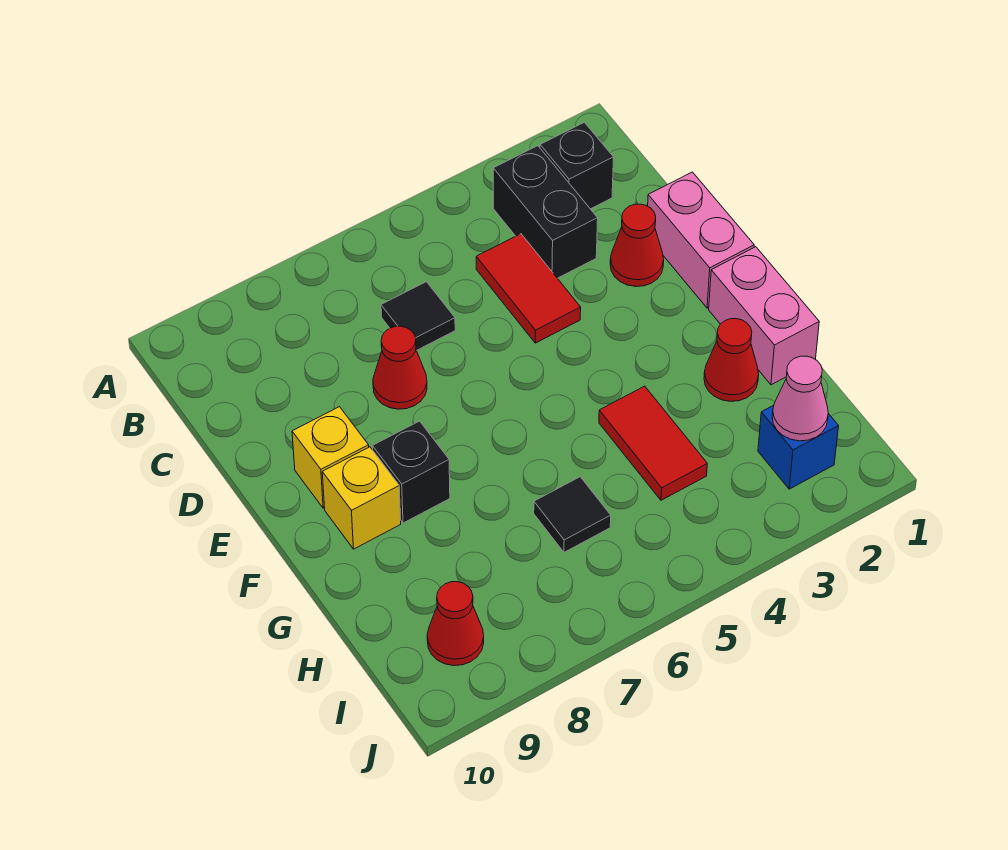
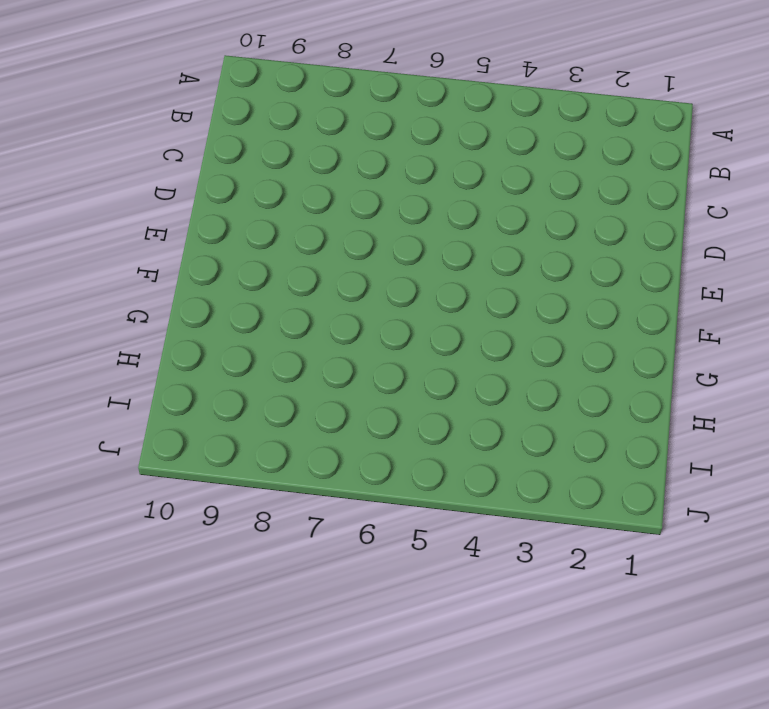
none -> black brick B2 level 1
none -> black brick B3:C3 level 1
none -> red tile C4:D4 level 1

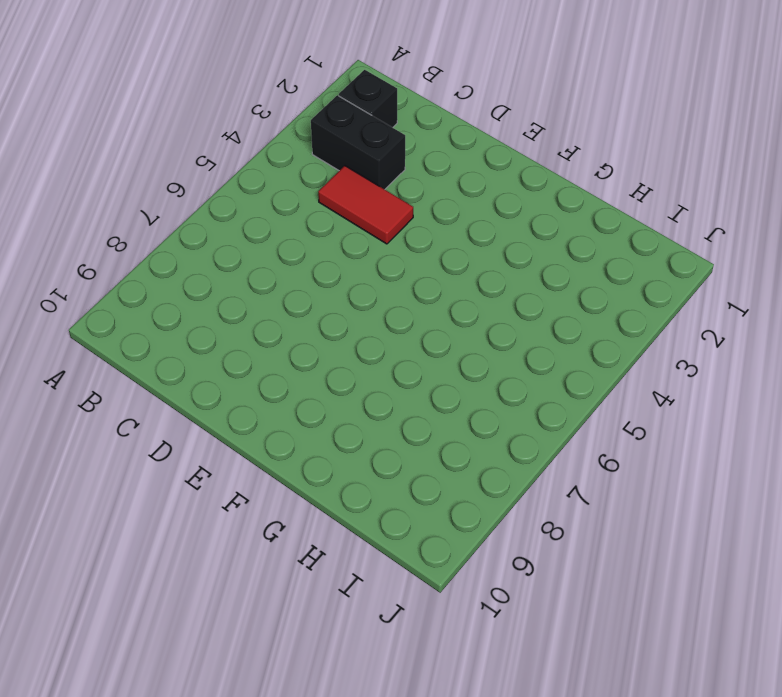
none -> black tile C6 level 1
none -> pink brick D1:E1 level 1
none -> red cone D2 level 1

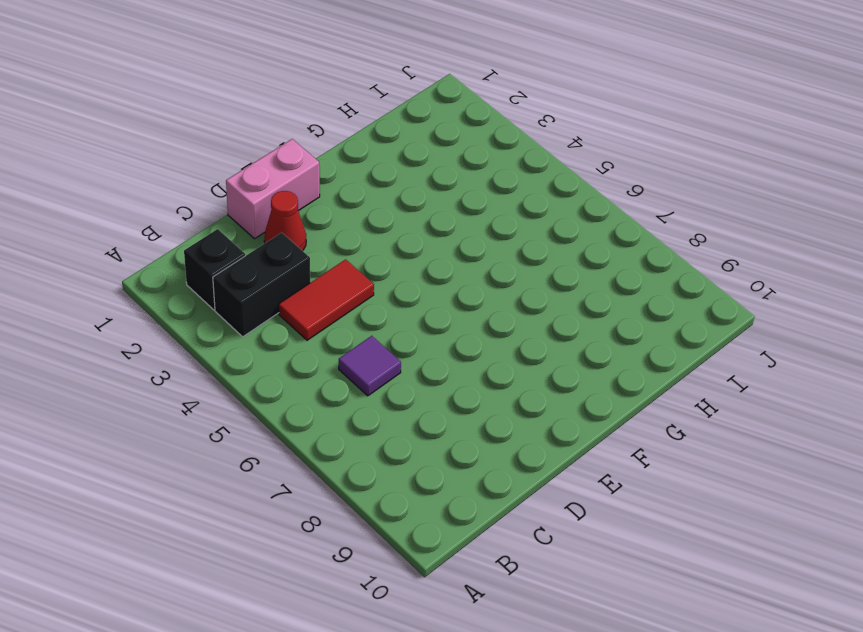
purple tile C6 level 1 -> black tile C6 level 1
none -> red cone D7 level 1
none -> yellow brick E9 level 1
none -> pink brick F1:G1 level 1

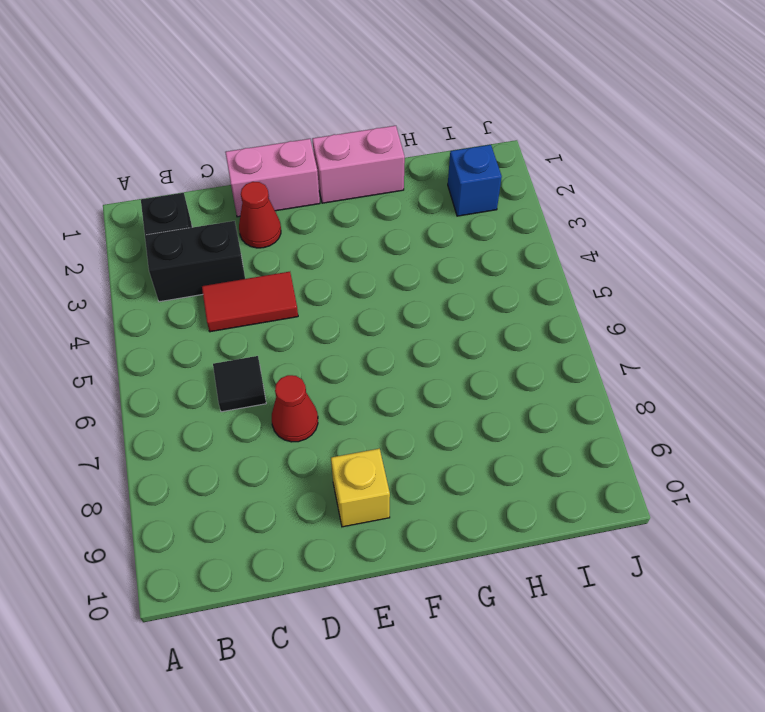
none -> black brick F8 level 1
none -> yellow brick F9 level 1
none -> red cone G2 level 1

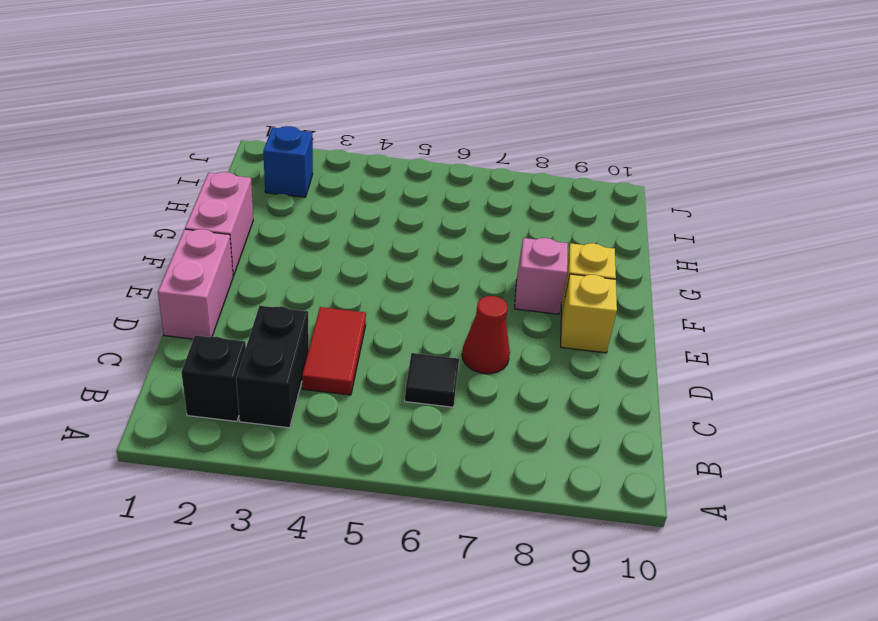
pink brick F8 level 1 -> black brick F8 level 1
none -> red cone D2 level 1
none -> red cone G2 level 1
none -> red tile G4:H4 level 1

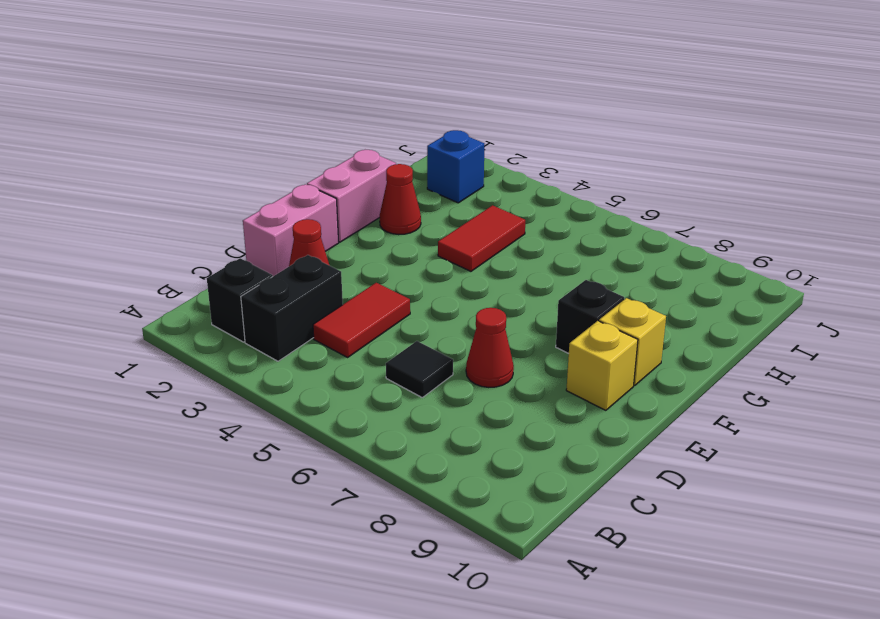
none -> black tile H6 level 1
none -> red cone I9 level 1
none -> pink cone I2 level 2

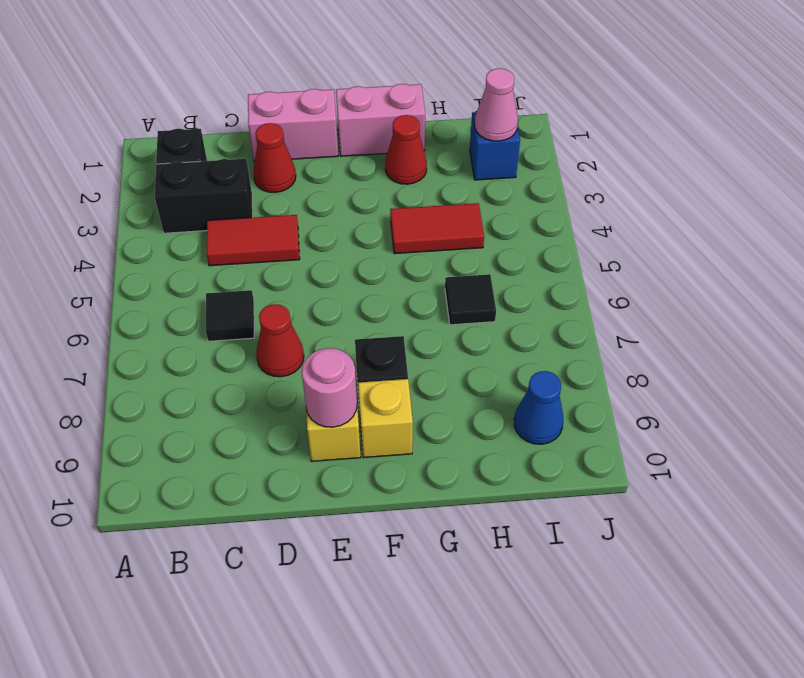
pink round brick E9 level 2 -> none
blue cone I9 level 1 -> red cone I9 level 1

